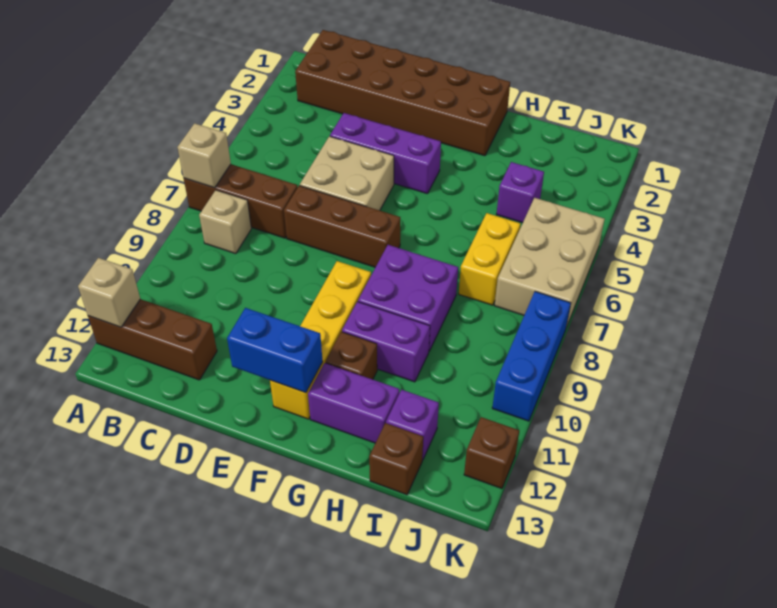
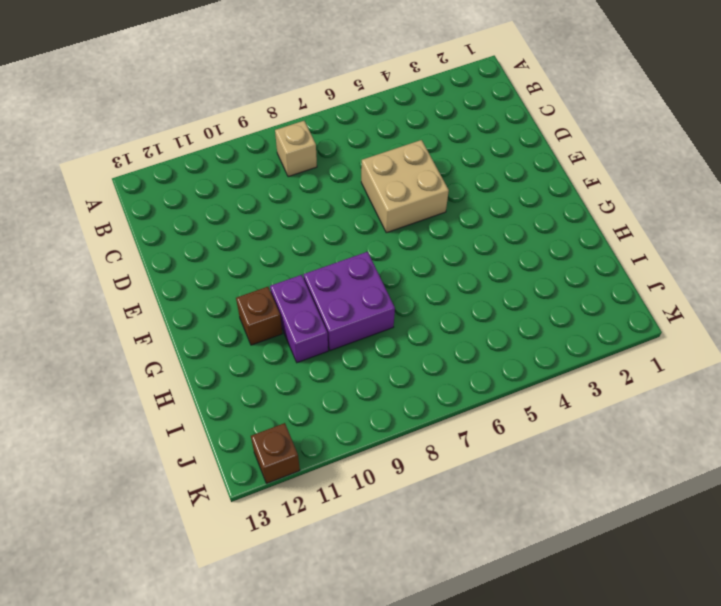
none -> brown brick A7:C7 level 1
none -> brown brick A12:C12 level 1
none -> brown brick B1:G2 level 1

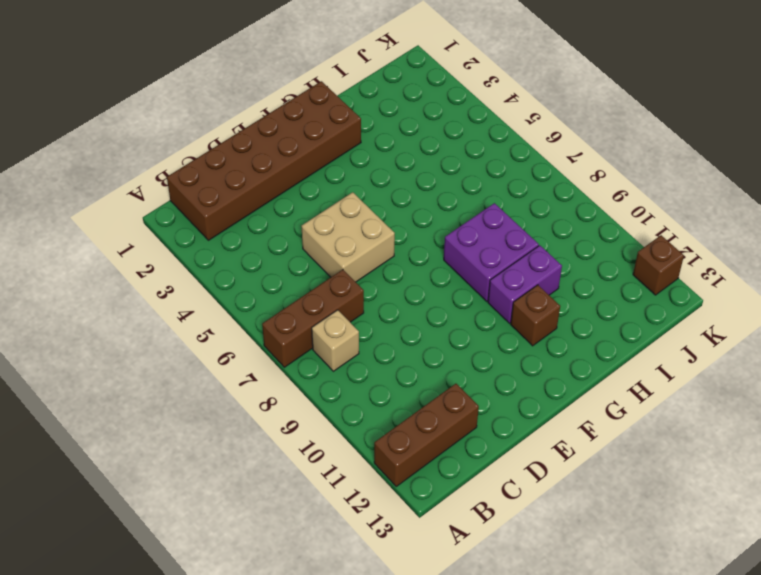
none -> purple brick D4:F4 level 1
none -> brown brick D7:F7 level 1
none -> yellow brick F9:F12 level 1

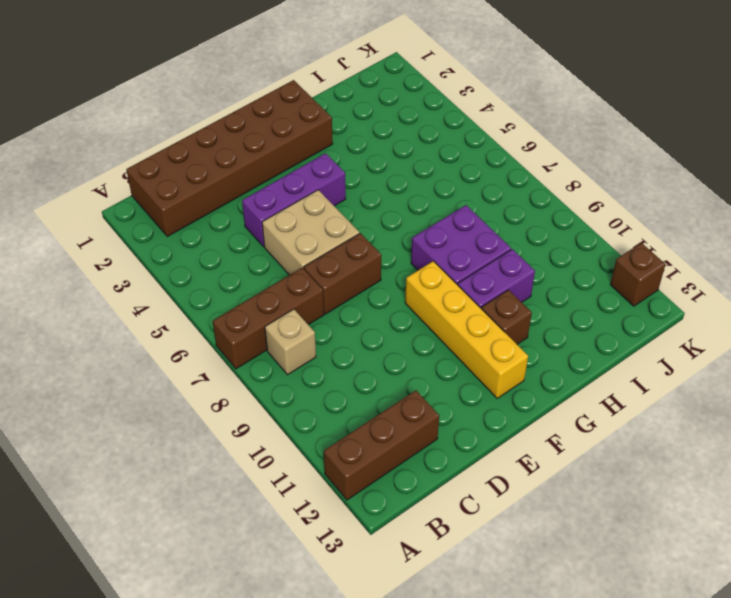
brown brick D7:E7 level 1 -> brown brick D7:F7 level 1
none -> purple brick G12:H12 level 1
none -> purple brick I4 level 1
none -> yellow brick I6:I7 level 1

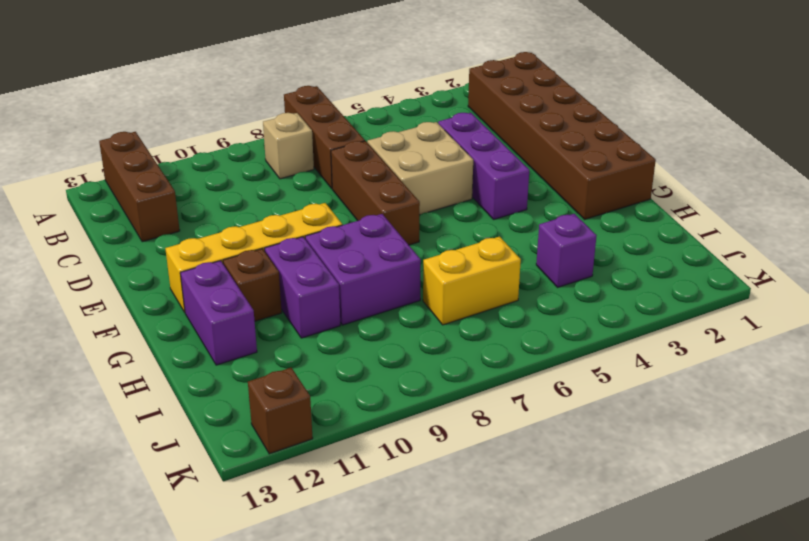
none -> purple brick I12 level 1
none -> brown brick I13 level 1
none -> tan brick J5:K7 level 1

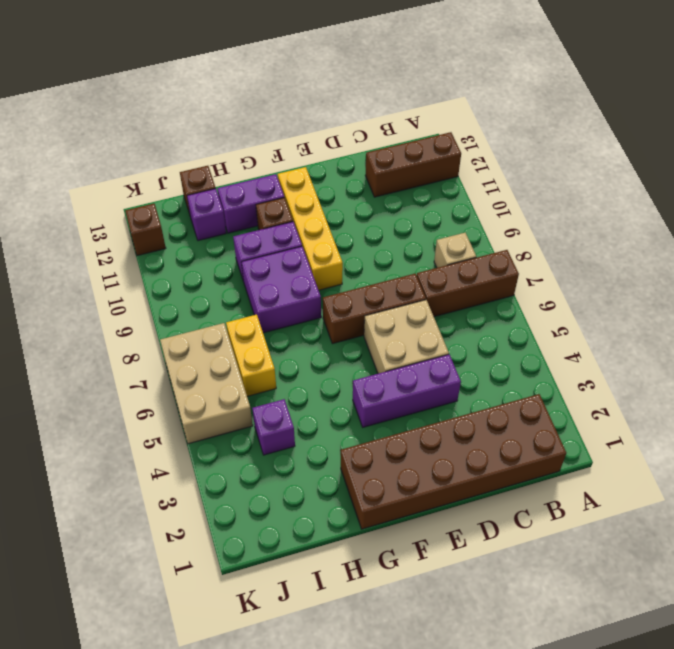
none -> blue brick K8:K10 level 1
none -> tan brick A7 level 2
none -> tan brick A12 level 2

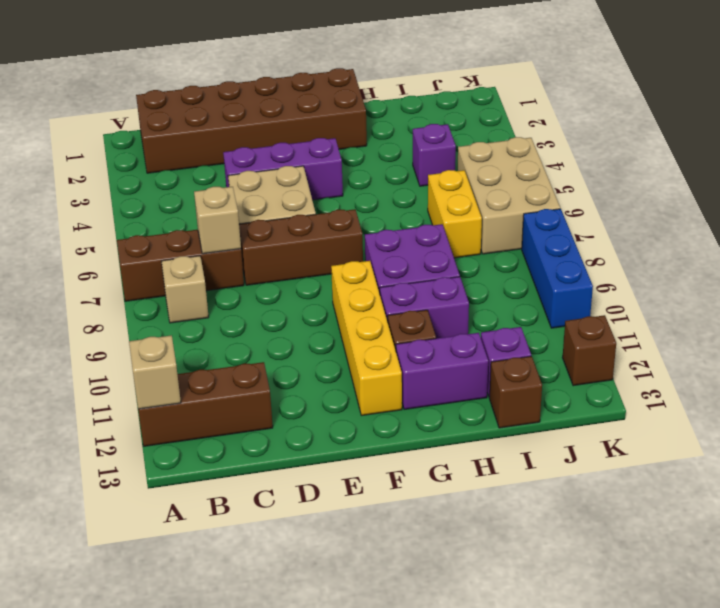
tan brick C7 level 2 -> tan brick A7 level 2
none -> blue brick E12:F12 level 2

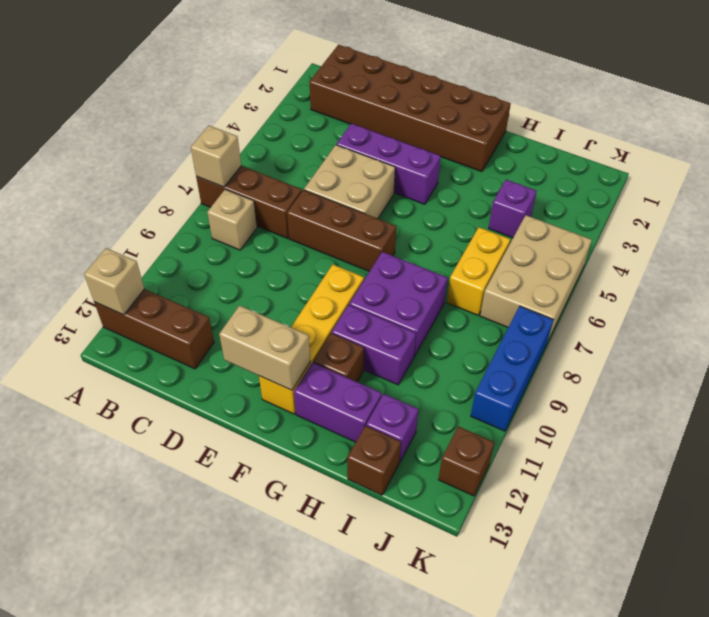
tan brick E12:F12 level 2 -> blue brick E12:F12 level 2

